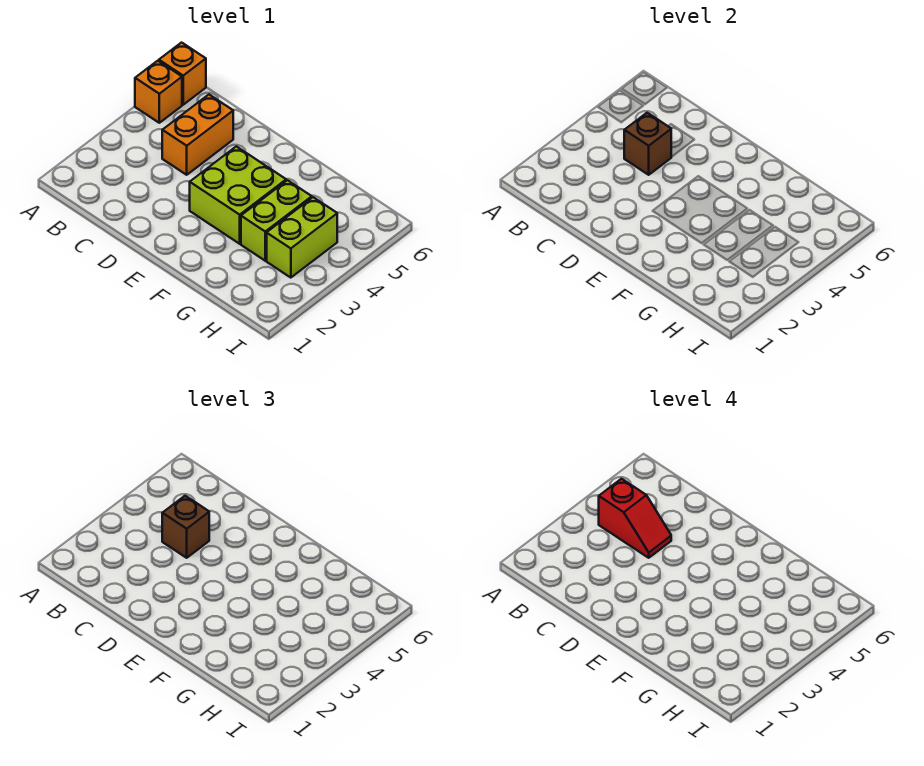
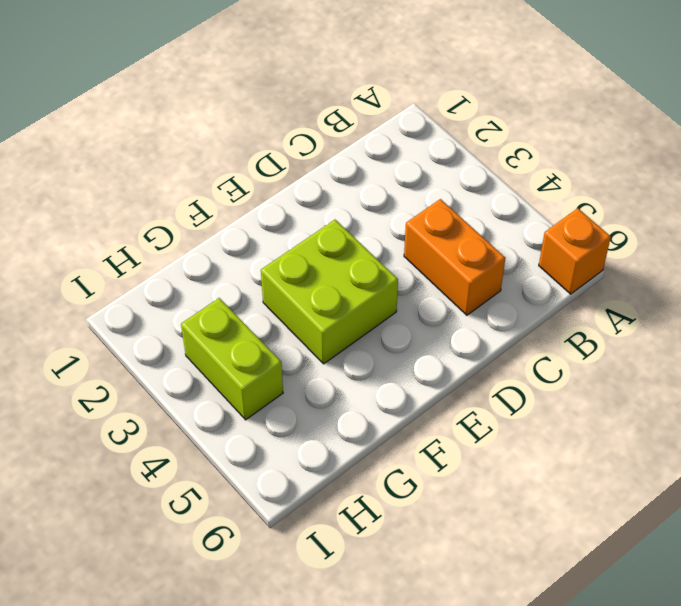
none -> orange brick A5 level 1
none -> lime brick G3:G4 level 1

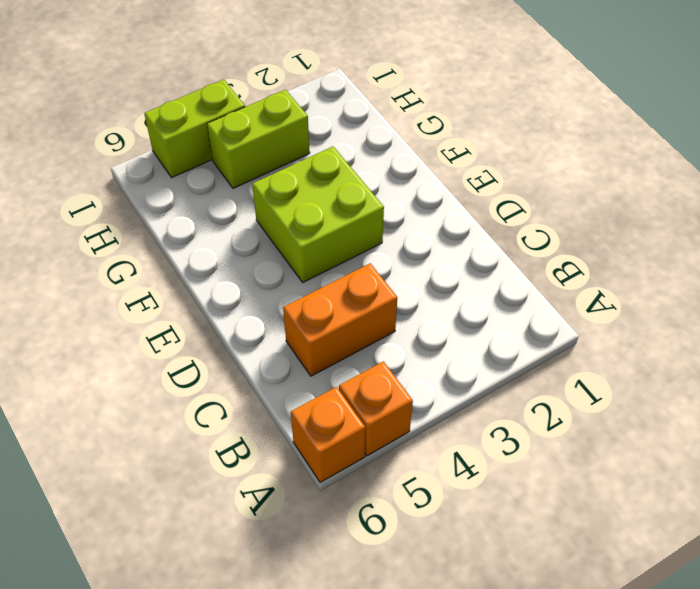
lime brick I4:I5 level 1 -> lime brick G3:G4 level 1
none -> brown brick C4 level 2
none -> brown brick C4 level 3

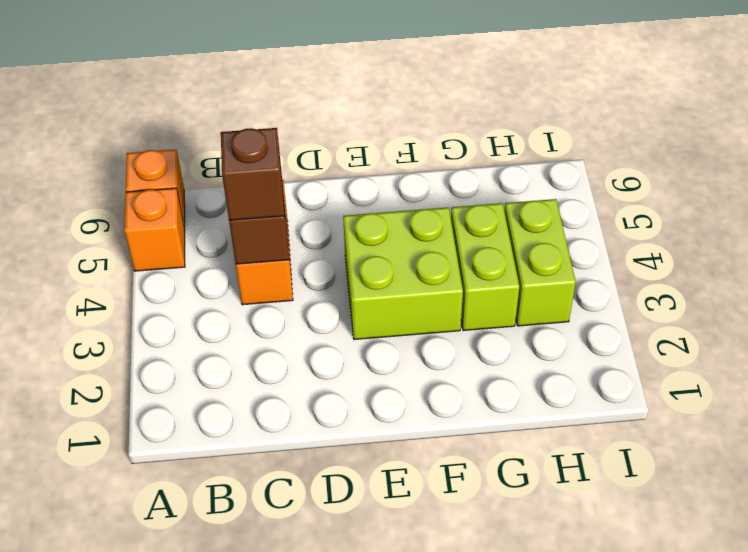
none -> red slope B4:C4 level 4 top B

